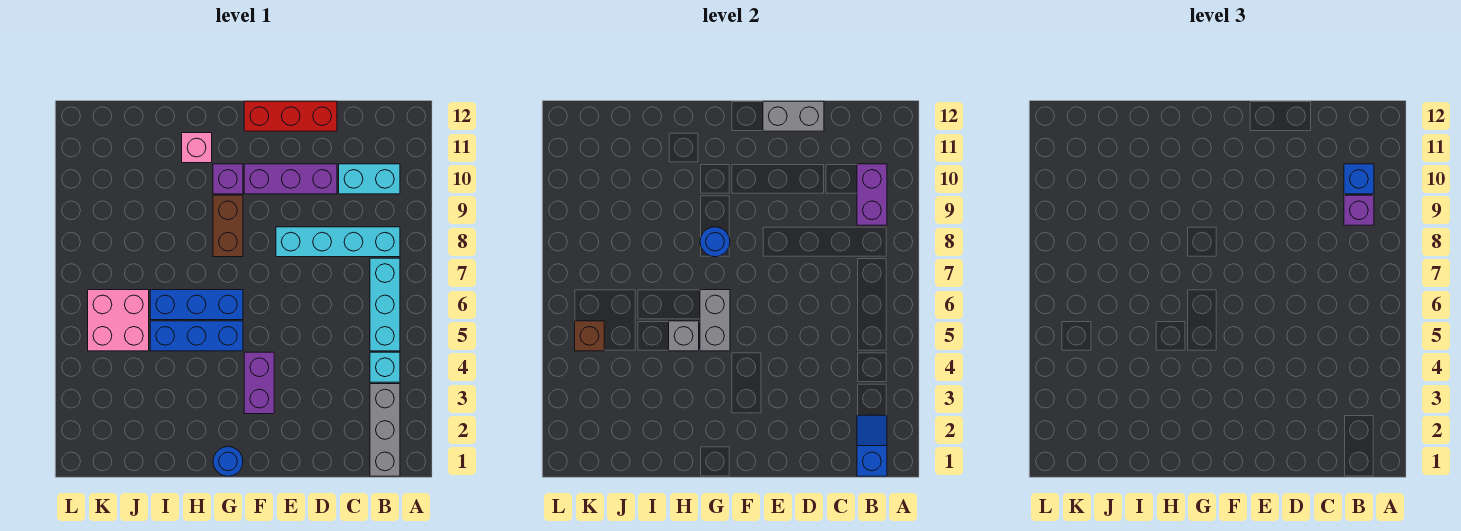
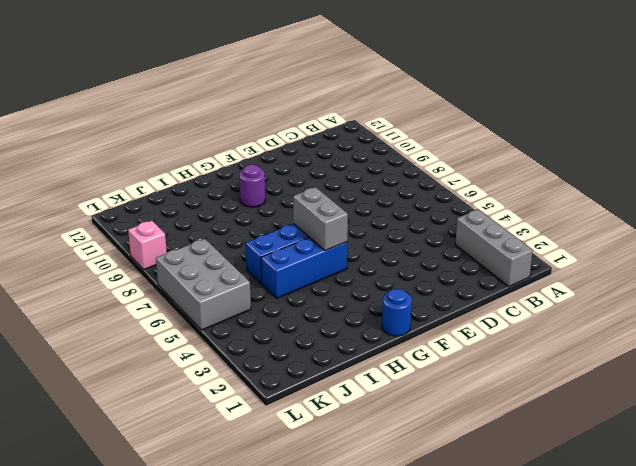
purple round brick G10 level 1 -> purple brick G10 level 1
grey brick K5:L7 level 1 -> pink brick J5:K6 level 1
pink brick L9 level 1 -> pink brick H11 level 1
none -> cyan brick B4 level 1
none -> cyan brick B5:B7 level 1
none -> cyan brick B8:E8 level 1

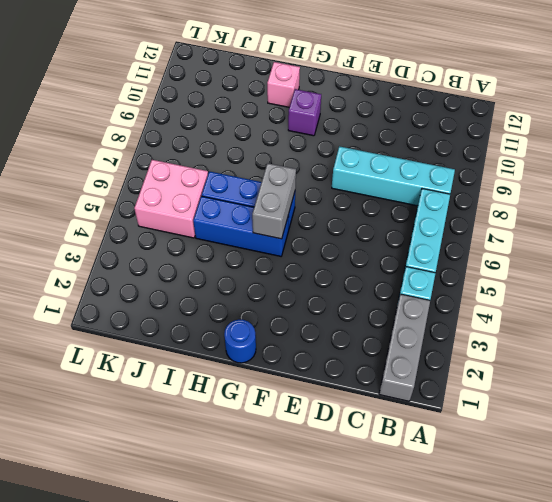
none -> cyan brick B10:C10 level 1
none -> purple brick D10:F10 level 1
none -> red brick D12:F12 level 1

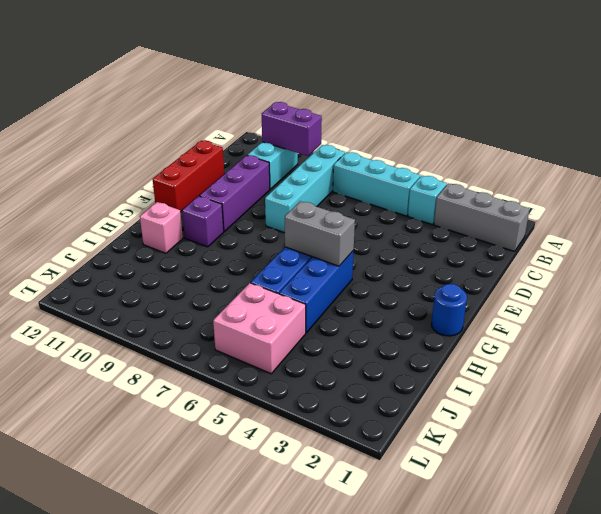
none -> purple brick F3:F4 level 1
none -> brown brick G8:G9 level 1
none -> blue slope B1:B2 level 2 top 1

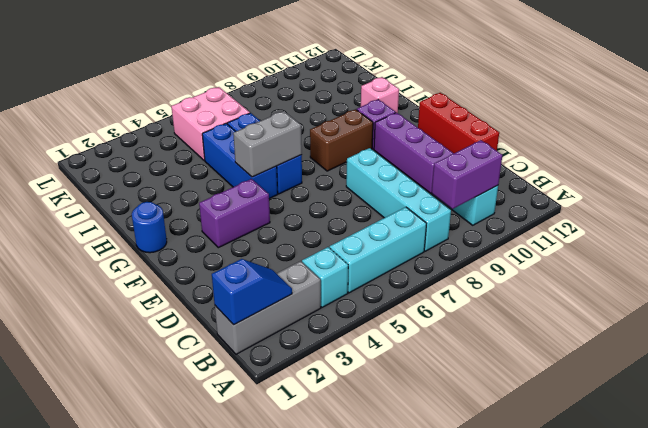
none -> grey brick D12:E12 level 2
none -> blue round brick G8 level 2
none -> grey brick H5 level 2

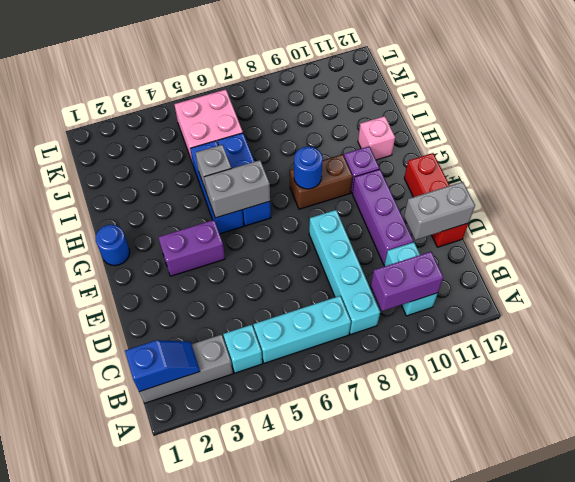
grey brick D11:D12 level 2 -> grey brick D12:E12 level 2
none -> brown brick K5 level 2
none -> purple brick B9 level 3
none -> blue brick B10 level 3

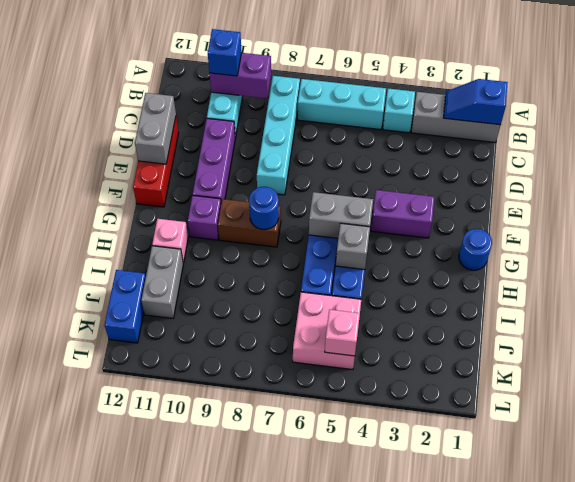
grey brick I11:J11 level 1 -> none
blue brick J12:K12 level 1 -> none
pink brick K5 level 2 -> brown brick K5 level 2
none -> purple brick B9 level 3

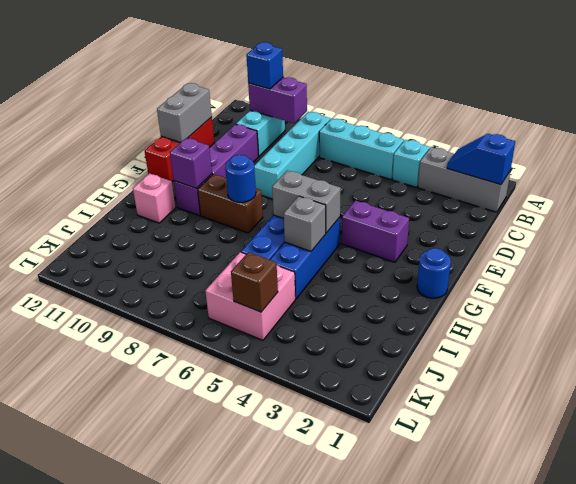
purple brick G10 level 2 -> purple brick B9 level 3

